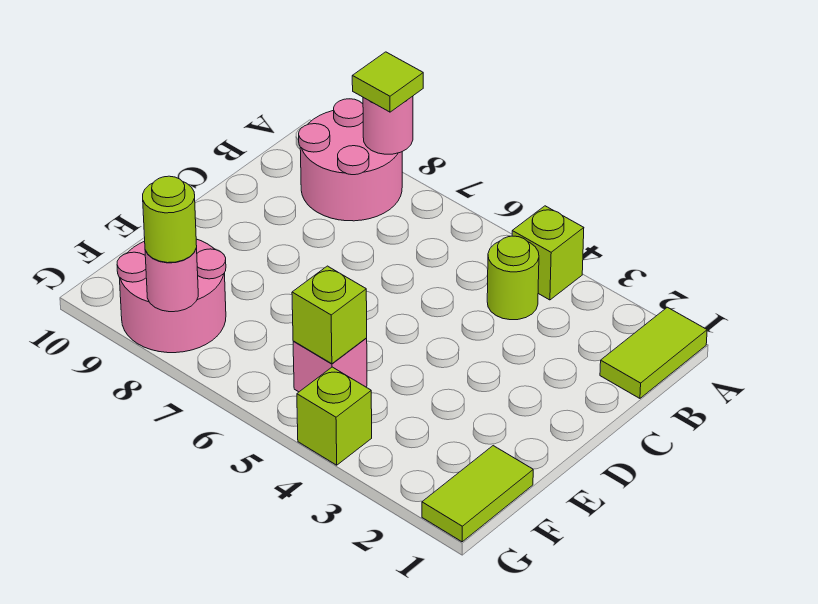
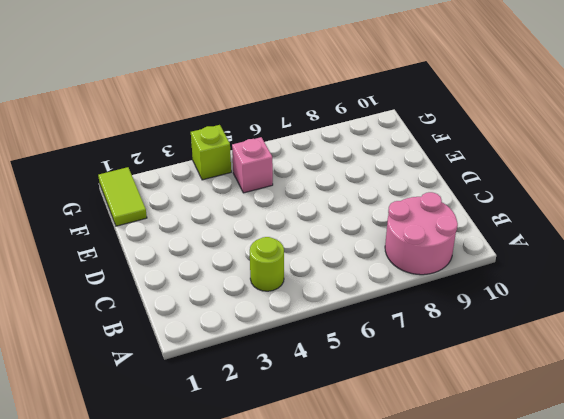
none -> lime tile A1:B1 level 1
none -> lime brick A4 level 1
none -> pink round brick F8:G9 level 1

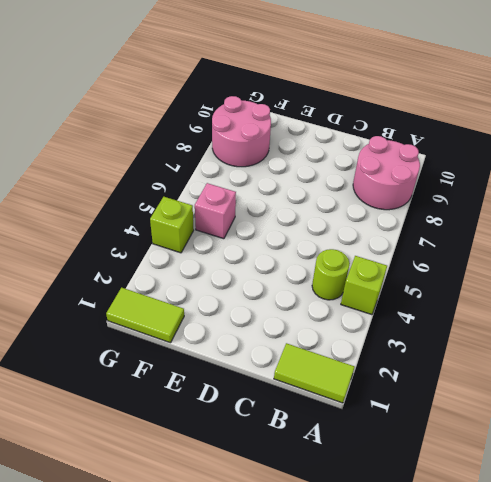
none -> pink round brick A8 level 2
none -> lime brick F5 level 2
none -> pink round brick G8 level 2

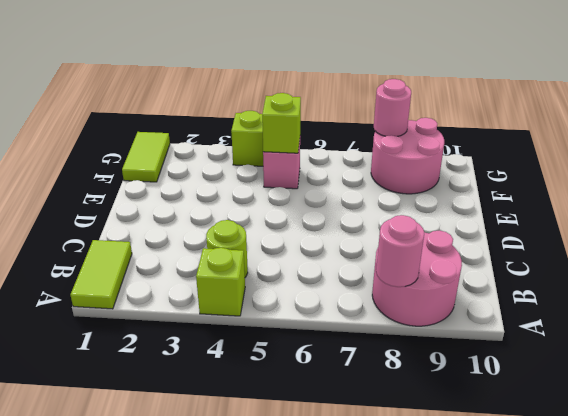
none -> lime tile A8 level 3
none -> lime round brick G8 level 3

